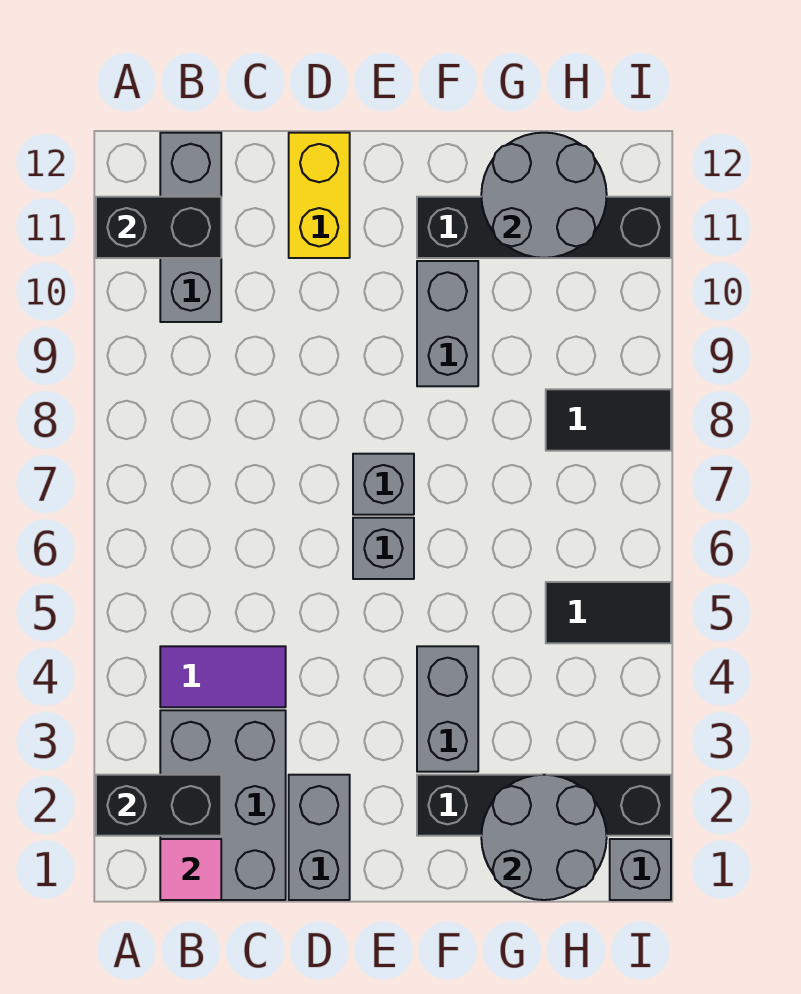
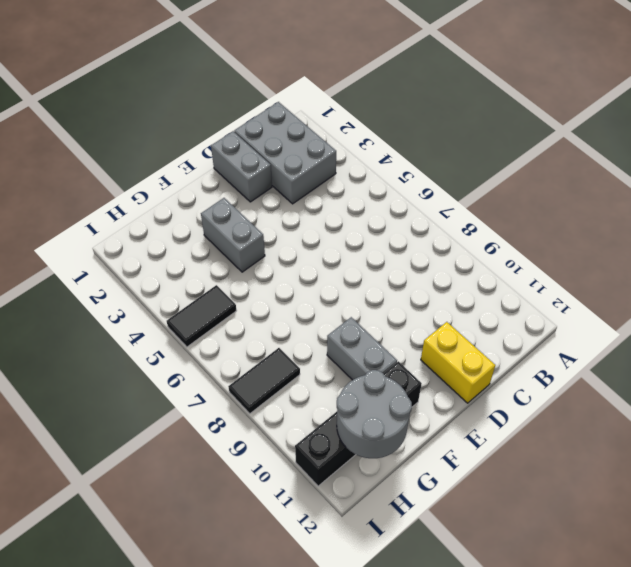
none -> purple tile B4:C4 level 1
none -> grey brick B10:B12 level 1
none -> grey brick E6 level 1

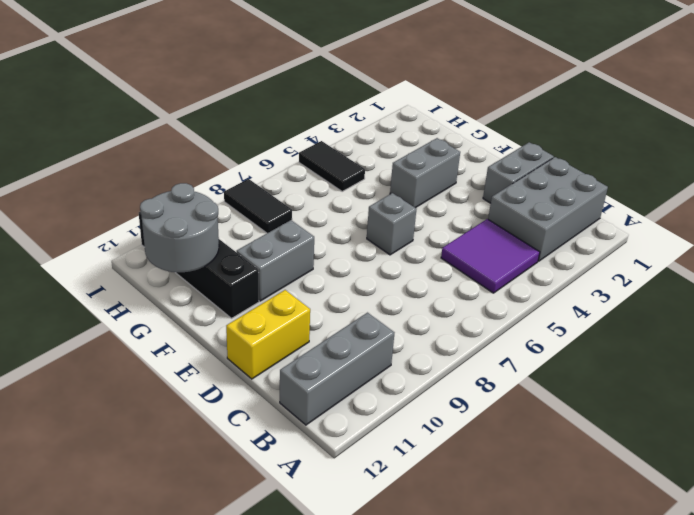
purple tile B4:C5 level 1 -> purple tile B4:C4 level 1
none -> grey brick E7 level 1
none -> black brick F2:I2 level 1
none -> grey brick I1 level 1

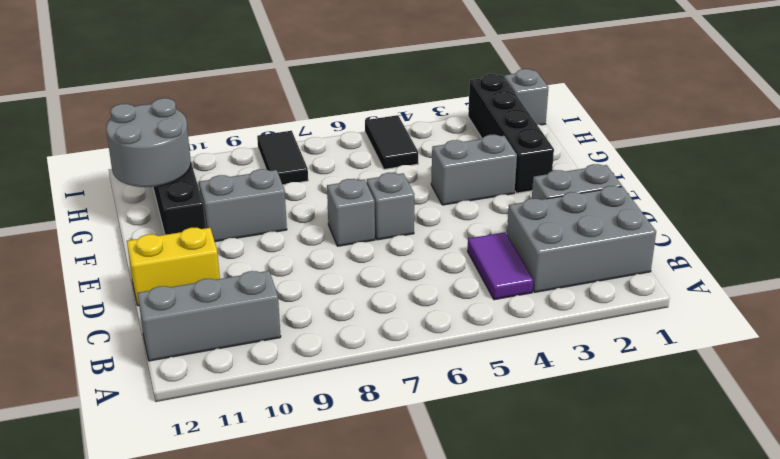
none -> black brick A2:B2 level 2
none -> black brick A11:B11 level 2
none -> pink tile B1 level 2

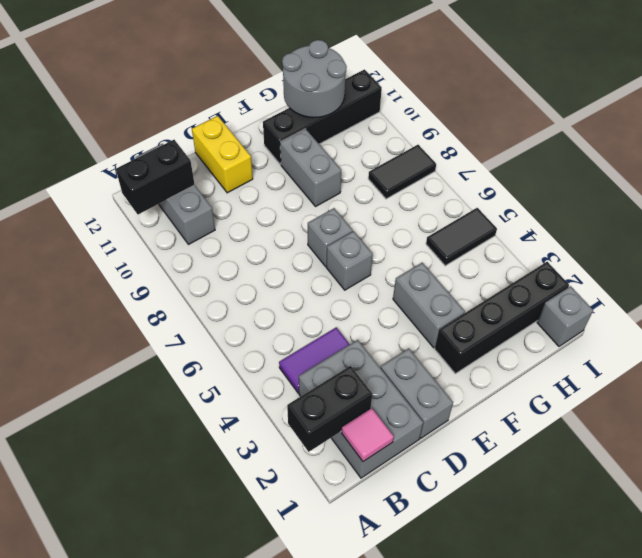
none -> grey round brick G1:H2 level 2

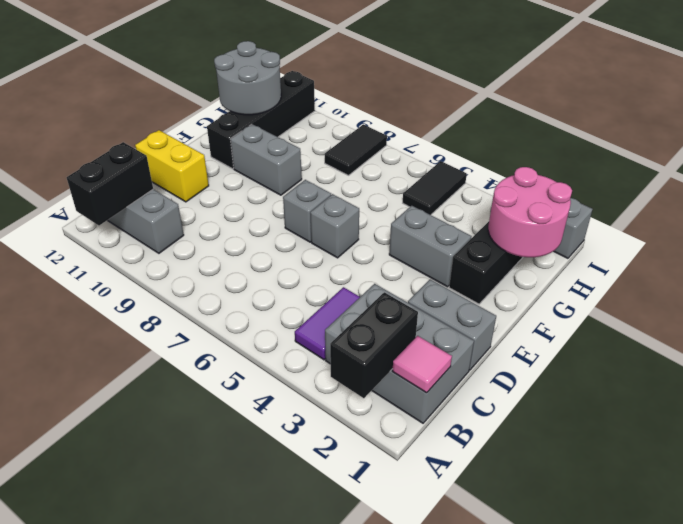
pink round brick G1:H2 level 2 -> grey round brick G1:H2 level 2

